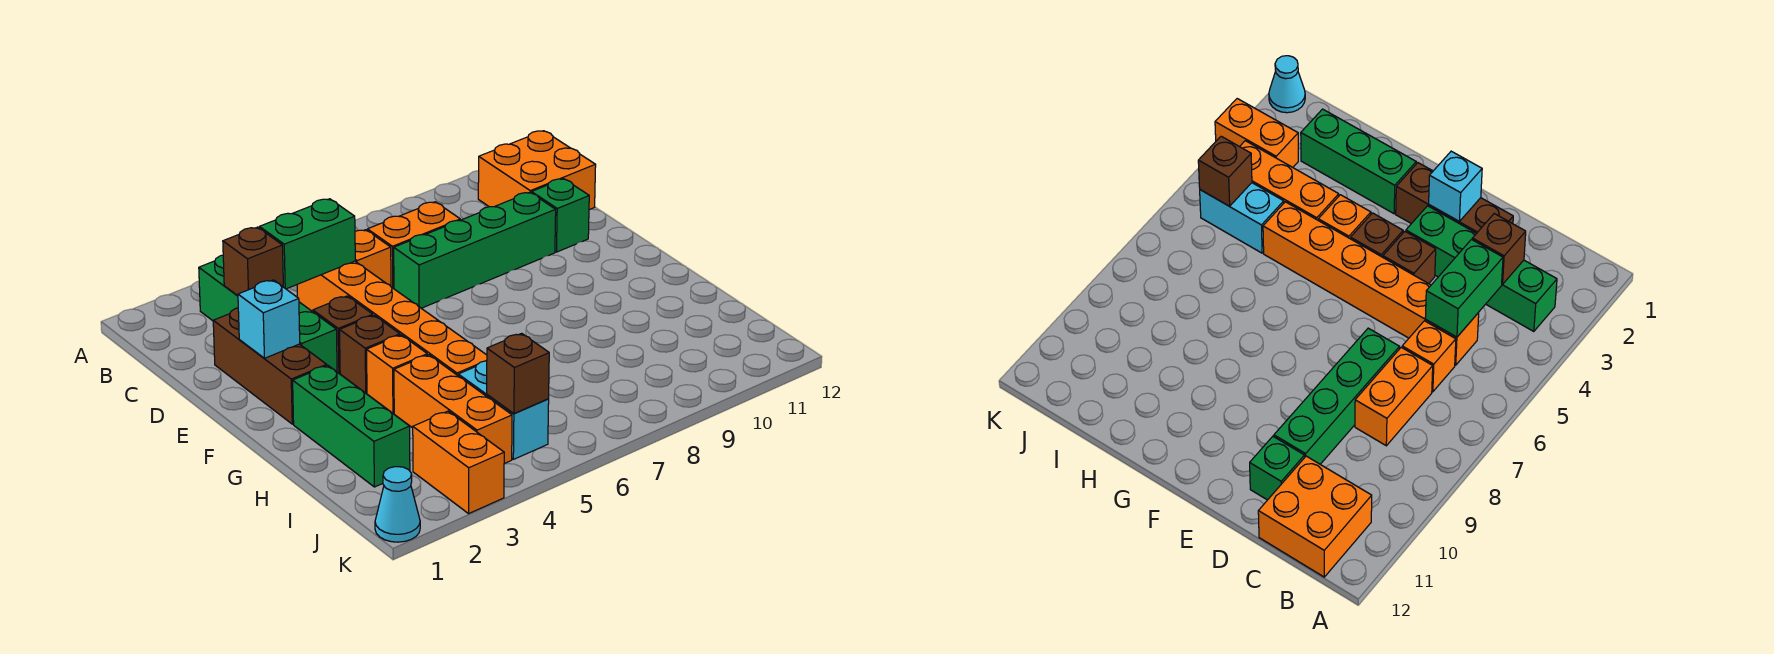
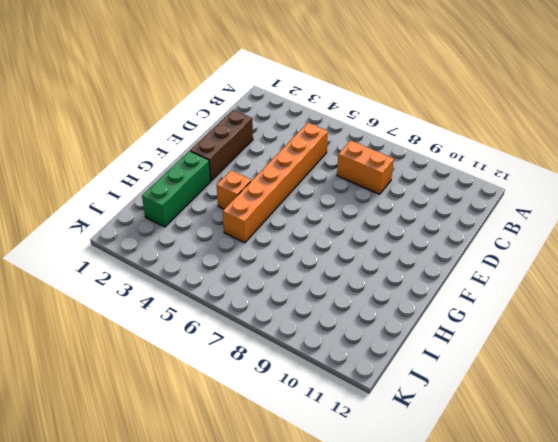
none -> green brick B3:E3 level 1
none -> orange brick B11:C12 level 1
none -> orange brick C6 level 1

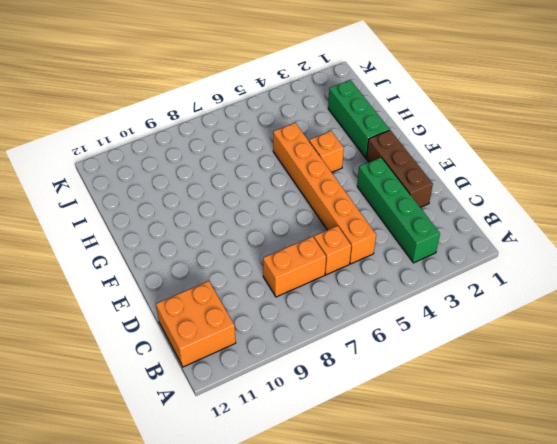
none -> green brick D7:D10 level 1
none -> green brick D11 level 1
none -> brown brick E4 level 1

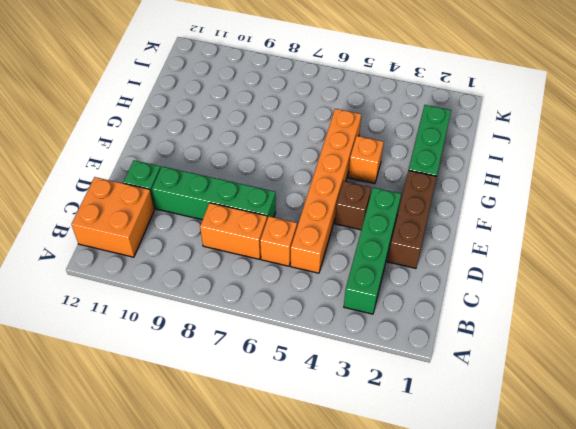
none -> brown brick F4 level 1
none -> orange brick H4:J4 level 1
none -> cyan brick I5:J5 level 1

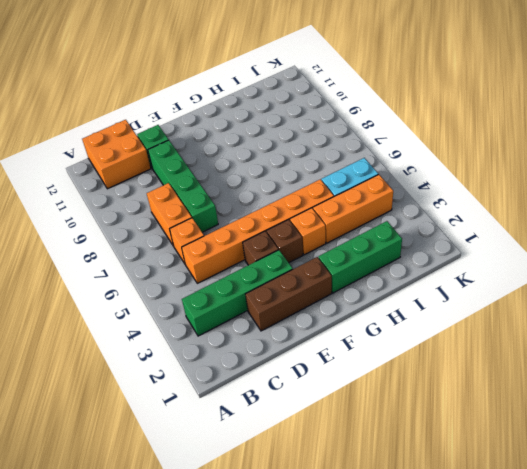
none -> orange brick J3:K3 level 1
none -> cyan cone K1 level 1
none -> brown brick C3 level 2

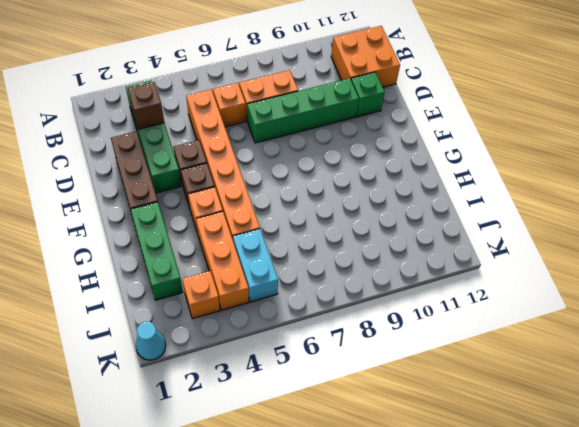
orange brick J3 level 1 -> orange brick J3:K3 level 1
none -> green brick C4:C5 level 2
none -> cyan brick E2 level 2
none -> brown brick J5 level 2

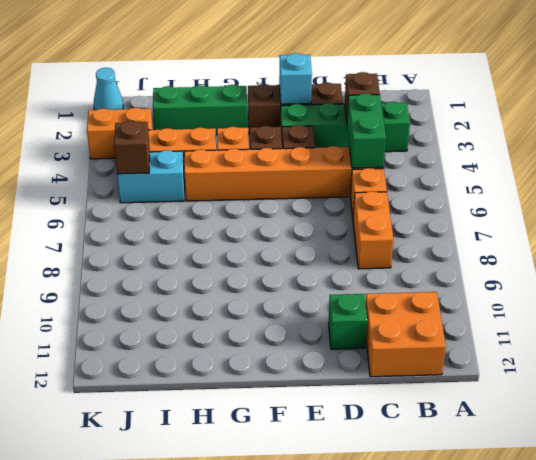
none -> green brick D7:D10 level 1

